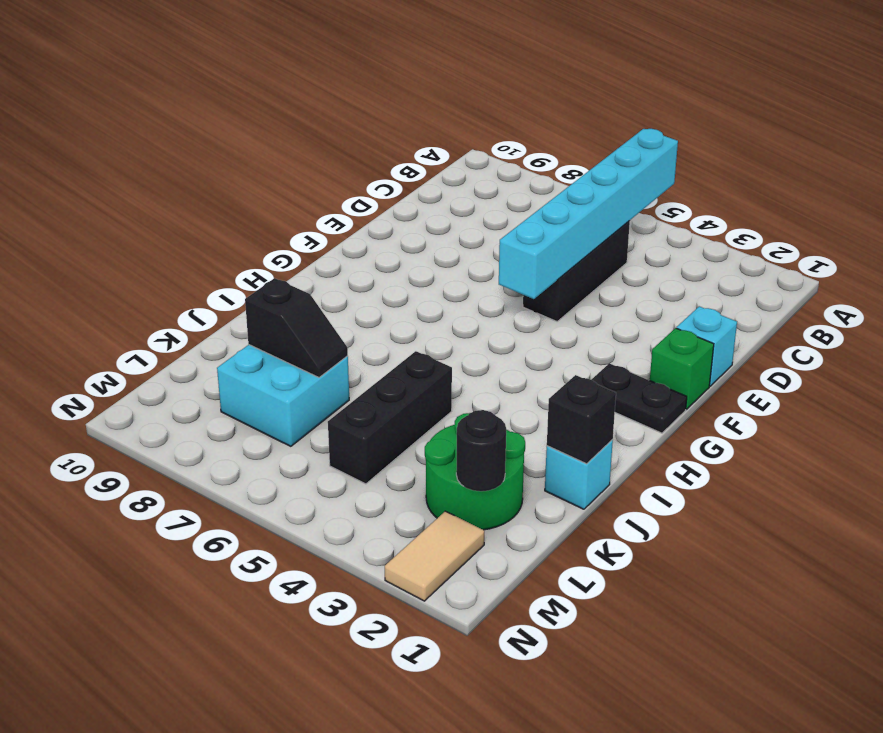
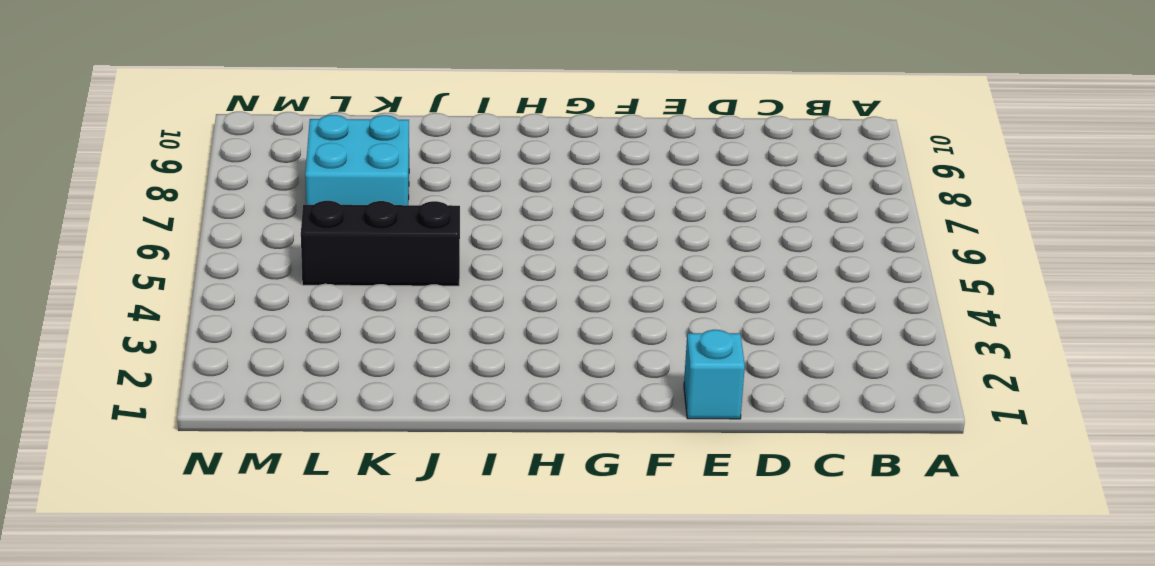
none -> black brick C5:E5 level 1
none -> green brick F1 level 1
none -> black plate G1:G2 level 1

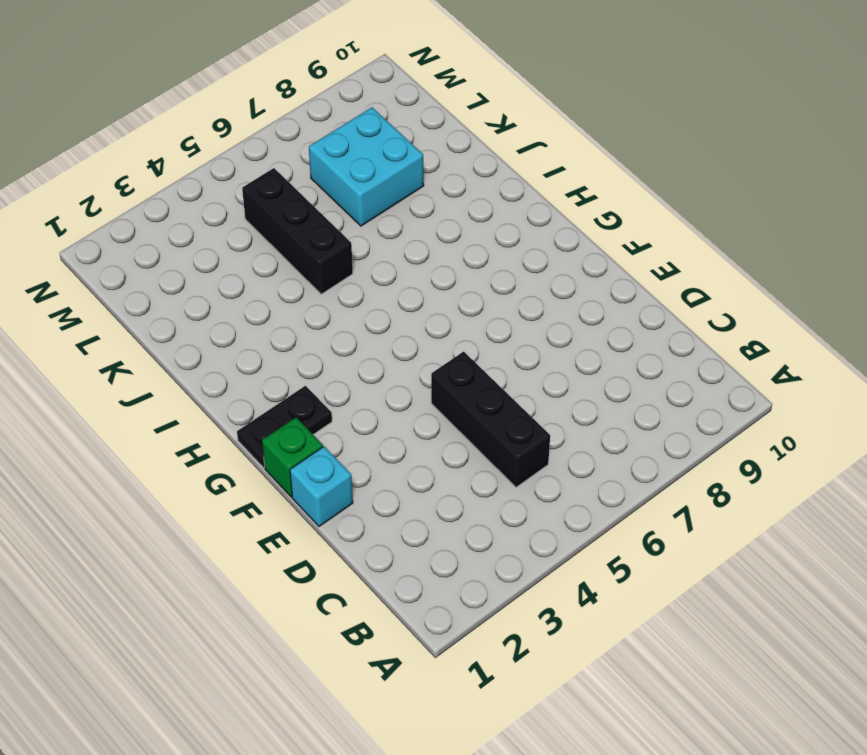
none -> cyan brick J1 level 1
none -> green round brick K2:L3 level 1
none -> tan tile M2:N2 level 1

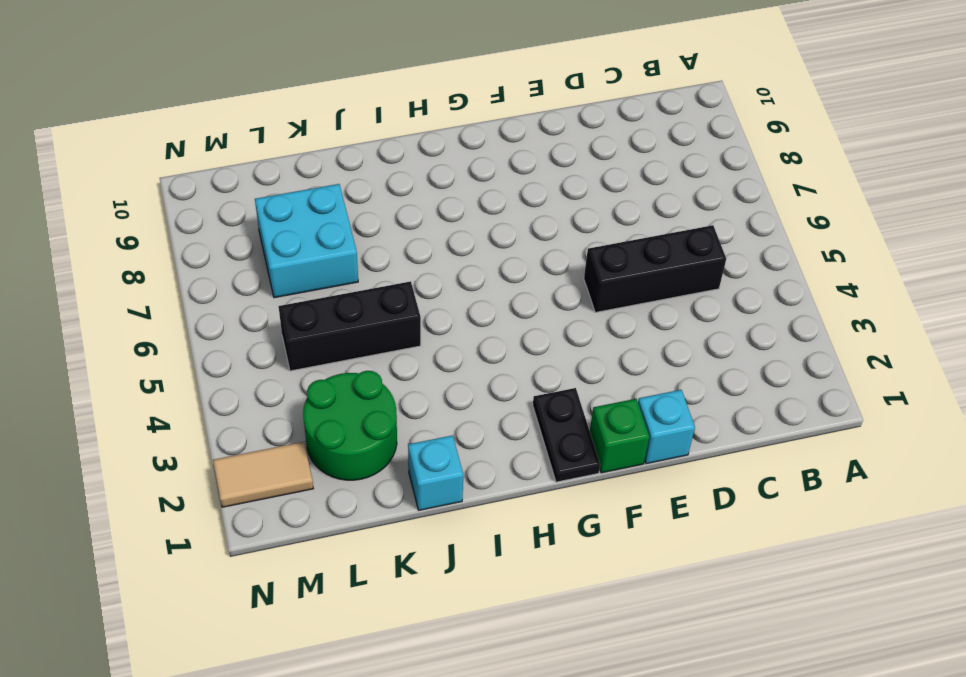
none -> cyan brick A5:F5 level 2
none -> black brick J1 level 2
none -> black slope K7:K8 level 2 top 8

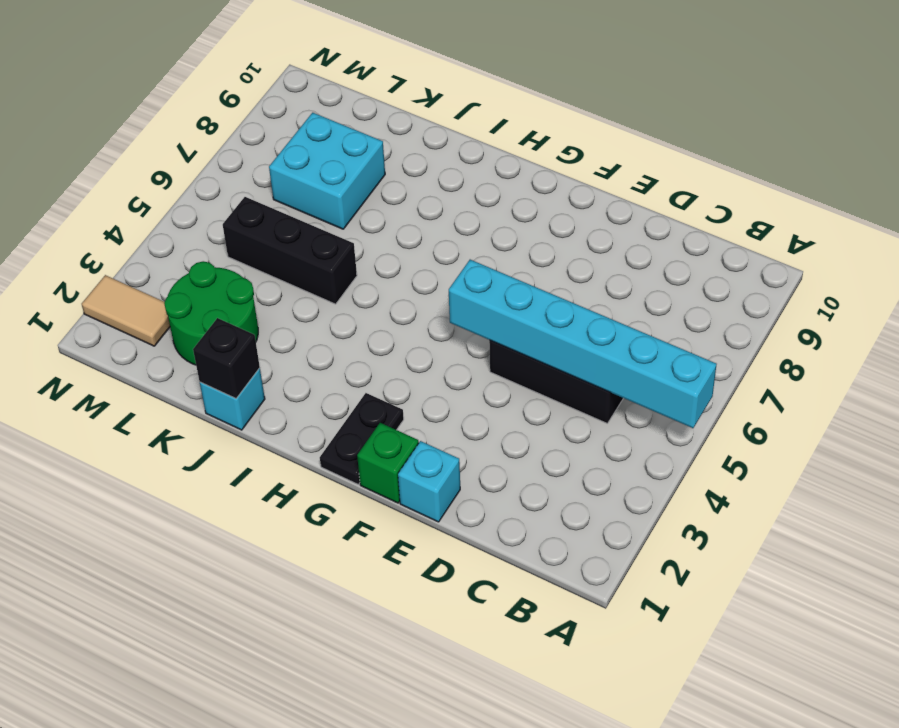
none -> black slope K7:K8 level 2 top 8
none -> black round brick L2 level 2

